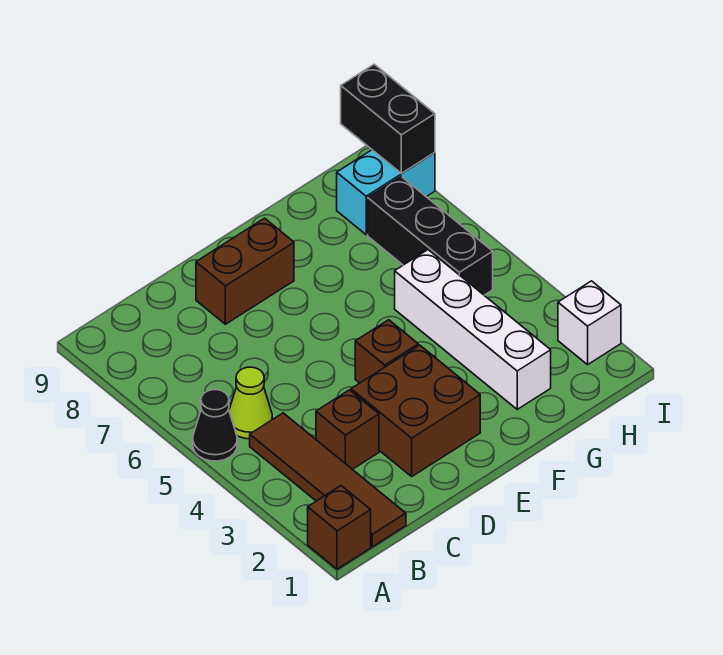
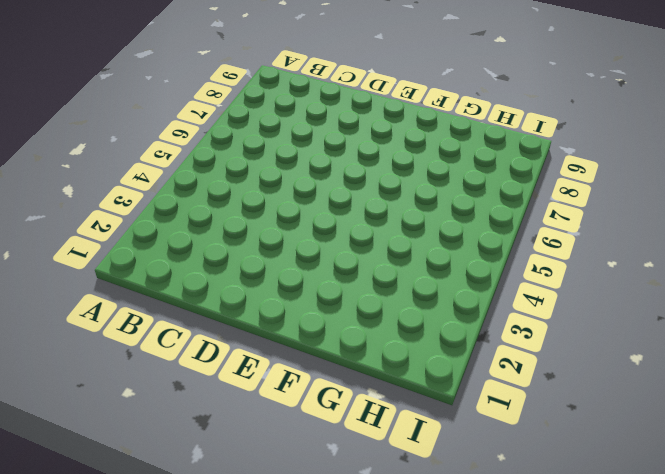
none -> brown brick A1 level 1
none -> black cone A5 level 1
none -> brown tile B1:B4 level 1

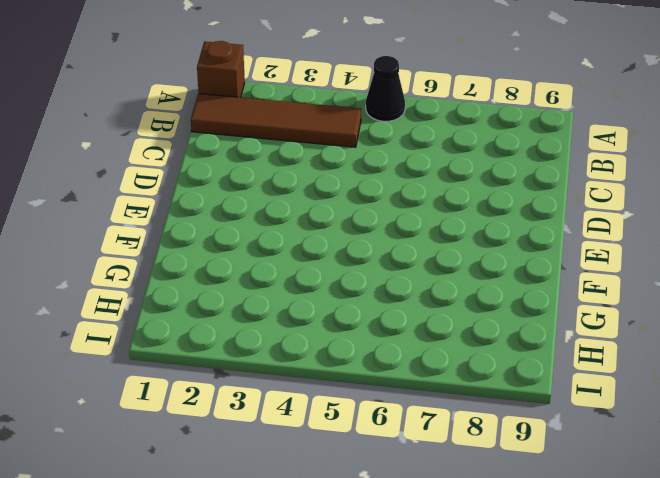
none -> lime cone B5 level 1
none -> brown brick C3 level 1
none -> brown brick D2:E3 level 1

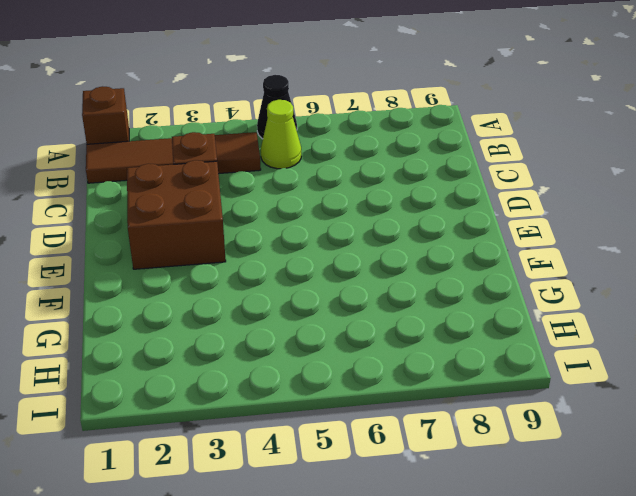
none -> brown brick D8:E8 level 1
none -> brown brick E4 level 1
none -> white brick G2:G5 level 1

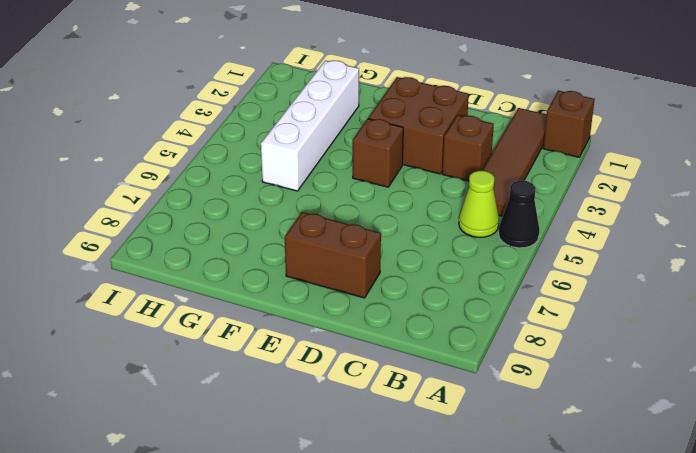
none -> black brick H5:H7 level 1
none -> cyan brick H8:I8 level 1
none -> white brick I2 level 1

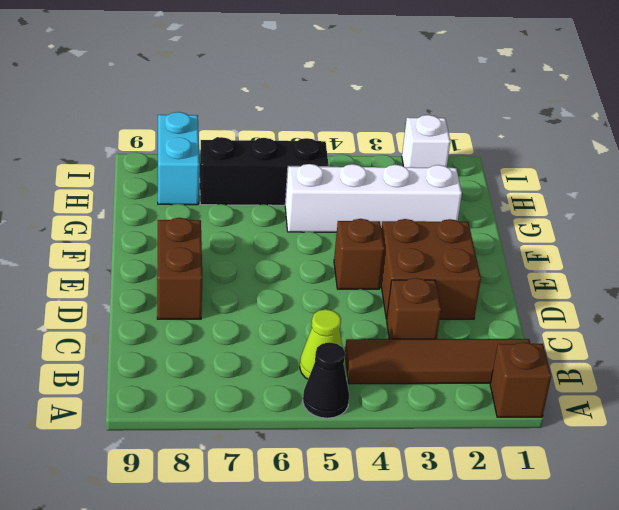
none -> black brick I8:I9 level 2

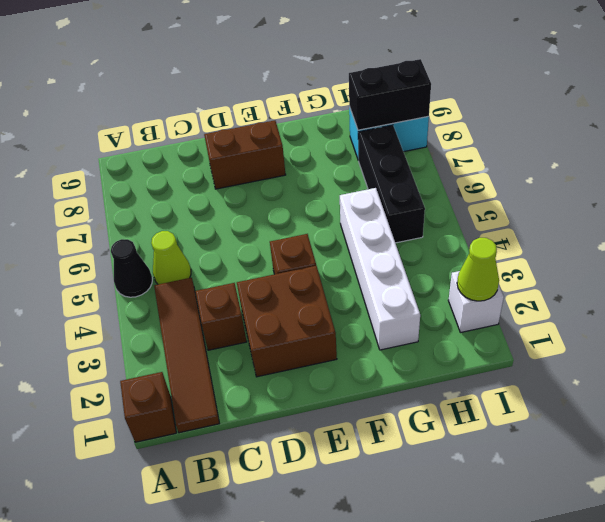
black brick H8:I8 level 2 -> black brick I8:I9 level 2
lime cone I2 level 2 -> none

